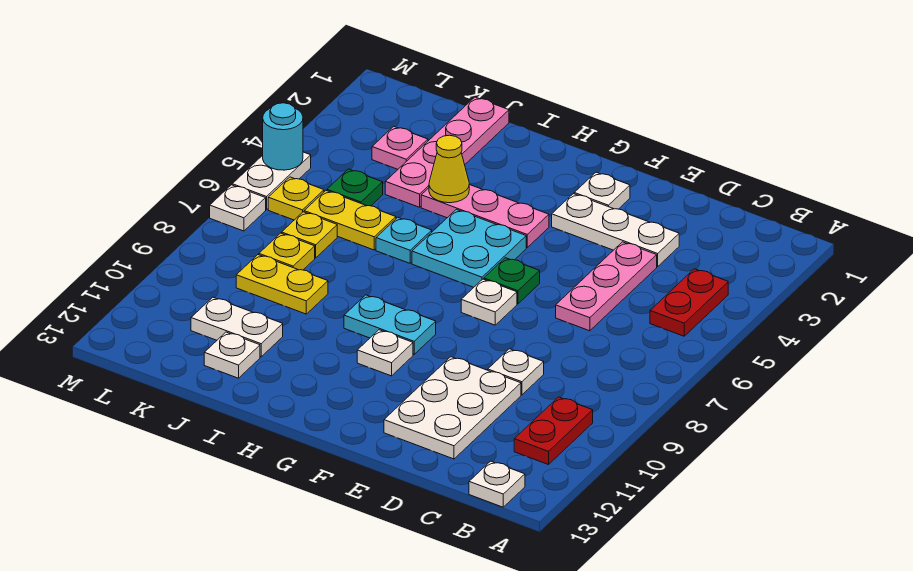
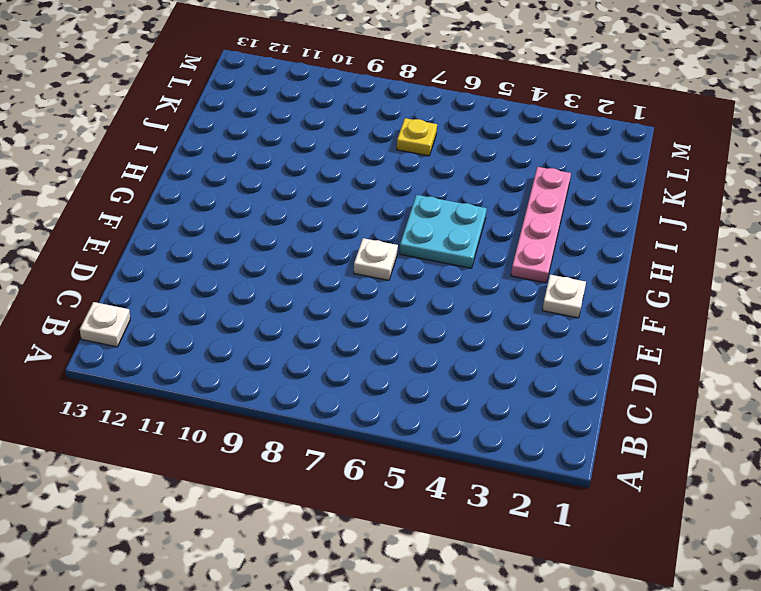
pink plate G3:J3 level 1 -> pink plate J1:J4 level 1
none -> red plate B4:B5 level 1
none -> red plate B10:B11 level 1
none -> white plate D3:F3 level 1

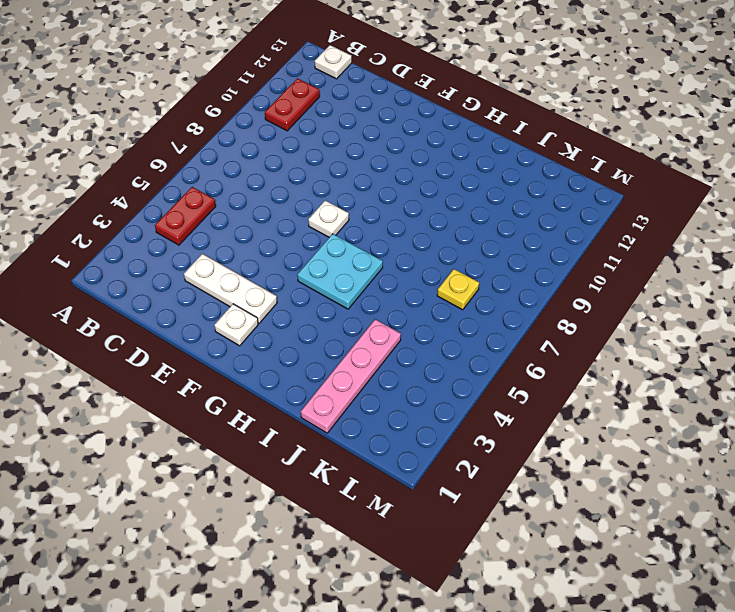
none -> pink plate D4:D6 level 1
none -> white plate D9 level 1
none -> white plate D10:E12 level 1

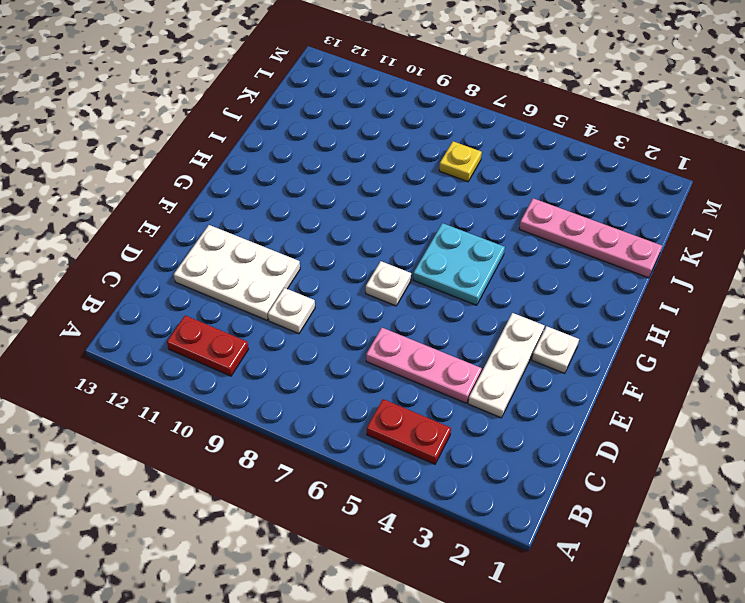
none -> white plate B13 level 1
none -> green plate F6 level 1
none -> pink plate G4:I4 level 1

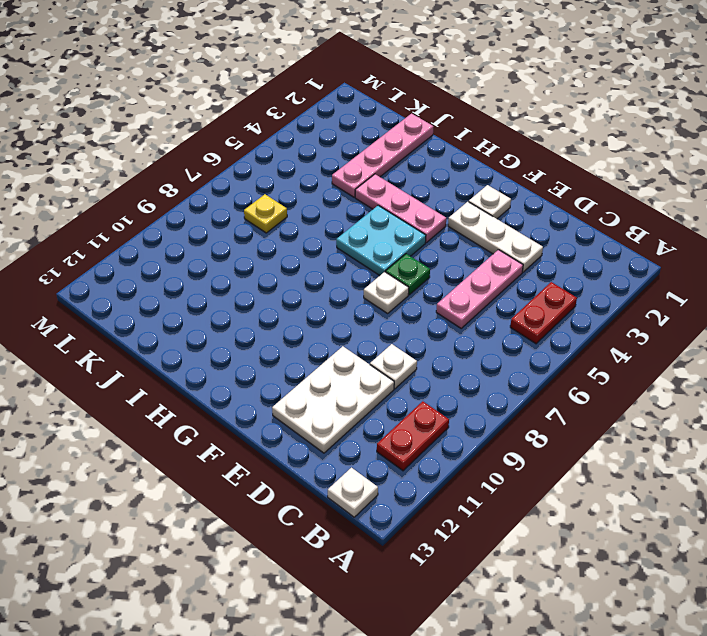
none -> cyan plate G9:H9 level 1
none -> white plate G10 level 1
none -> cyan plate I6 level 1

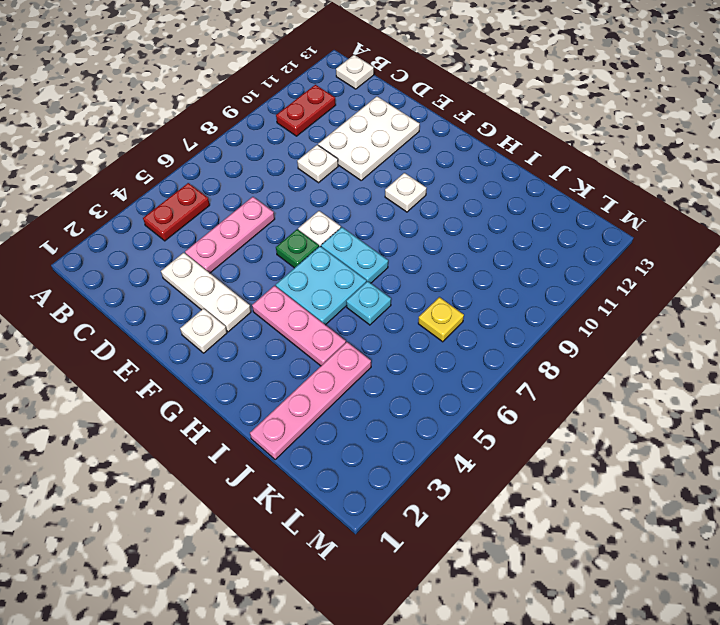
cyan plate G7:H7 level 1 -> cyan plate G9:H9 level 1
none -> yellow plate J6:K6 level 1
none -> yellow plate J9:K9 level 1
none -> white plate J11:K11 level 1

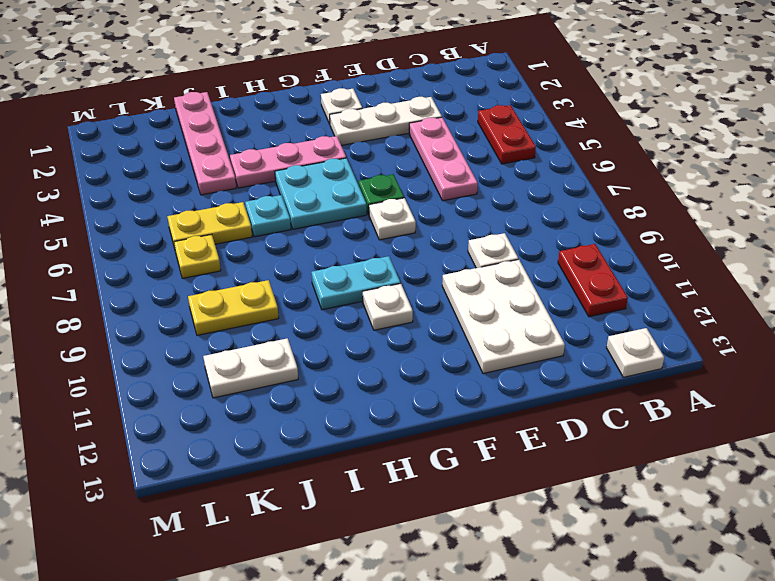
none -> white plate J12 level 1
none -> pink plate K3 level 1
none -> green plate K5 level 1

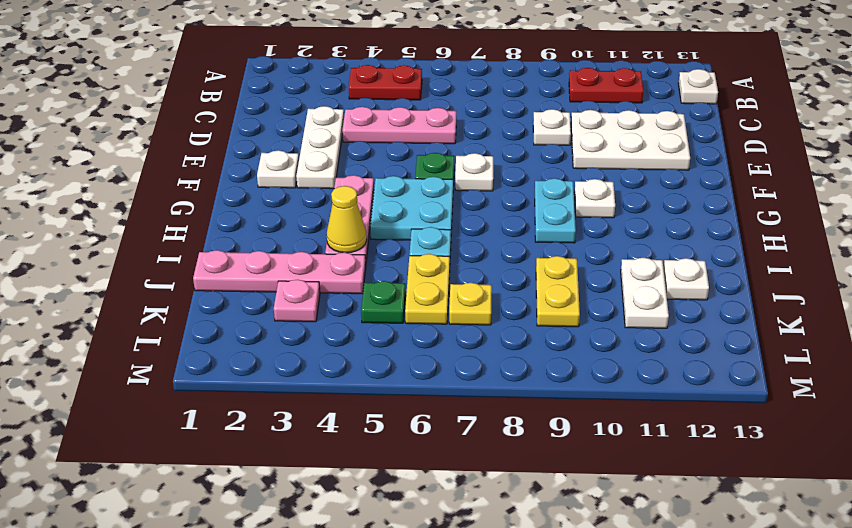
none -> yellow plate K8 level 1
none -> yellow plate L6 level 1
none -> white plate M5:M6 level 1

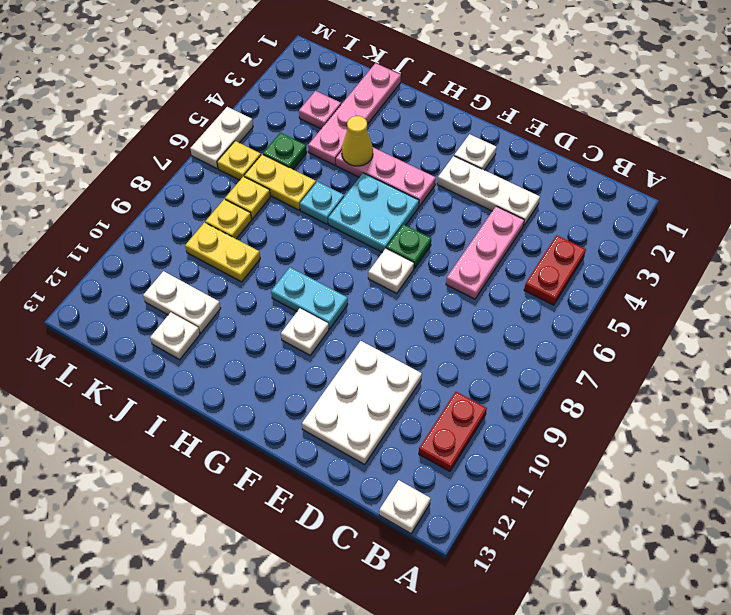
none -> white plate D9 level 1
none -> white plate M7 level 1
none -> cyan round brick M5 level 2

